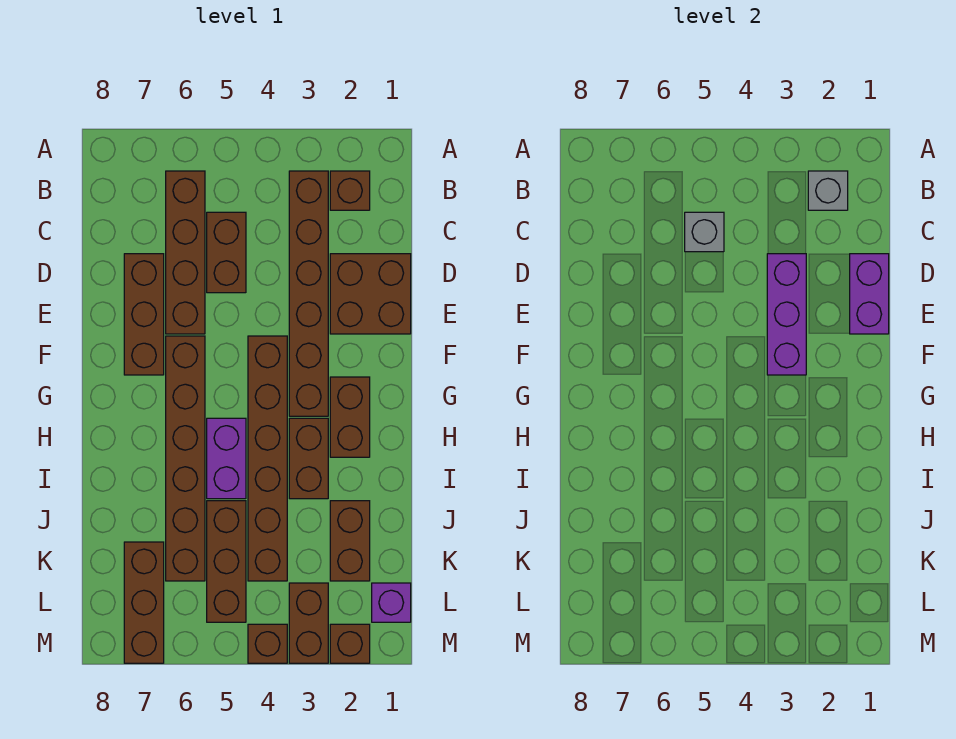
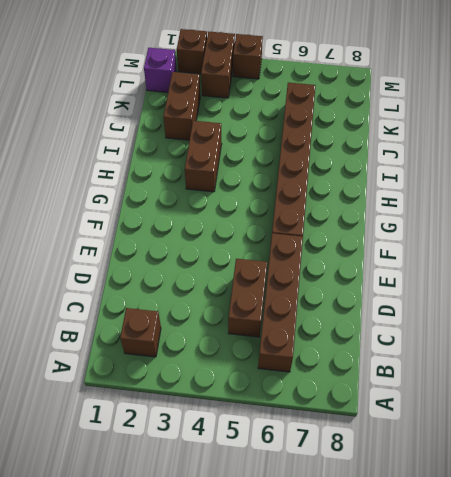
none -> brown brick B3:G3 level 1
none -> brown brick D1:E2 level 1
none -> brown brick D7:F7 level 1

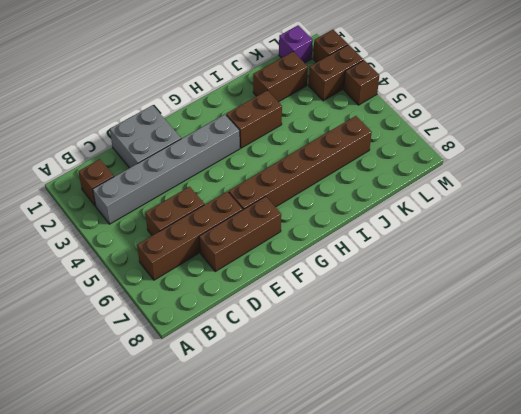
grey brick B3:G3 level 1 -> brown brick B3:G3 level 1
grey brick D1:E2 level 1 -> brown brick D1:E2 level 1
none -> brown brick F4:K4 level 1
none -> brown brick G2:H2 level 1
none -> purple brick H5:I5 level 1

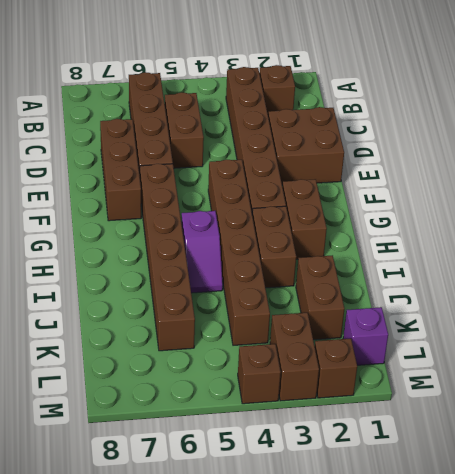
purple slope H5:I5 level 1 top H -> purple brick H5:I5 level 1
none -> brown brick J5:L5 level 1
none -> brown brick K7:M7 level 1
none -> grey brick B2 level 2

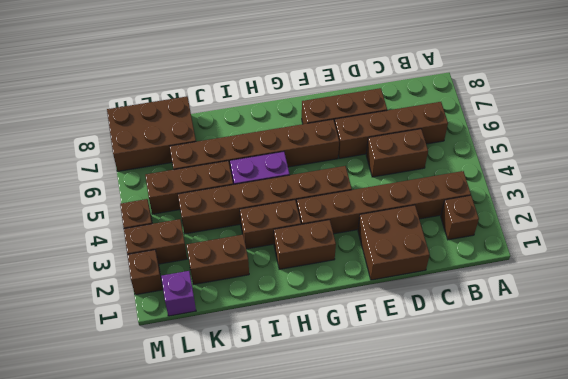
brown brick K7:M8 level 1 -> brown brick K7:M7 level 1
none -> grey brick B2 level 2
none -> grey brick C5 level 2
none -> purple brick D1:E1 level 2

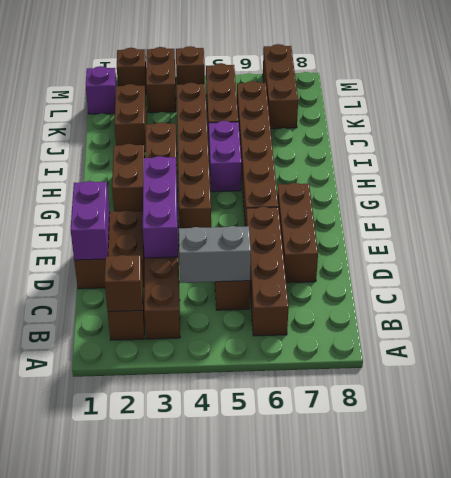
brown brick B2 level 2 -> grey brick B2 level 2
grey brick C4:C5 level 2 -> grey brick C5 level 2

